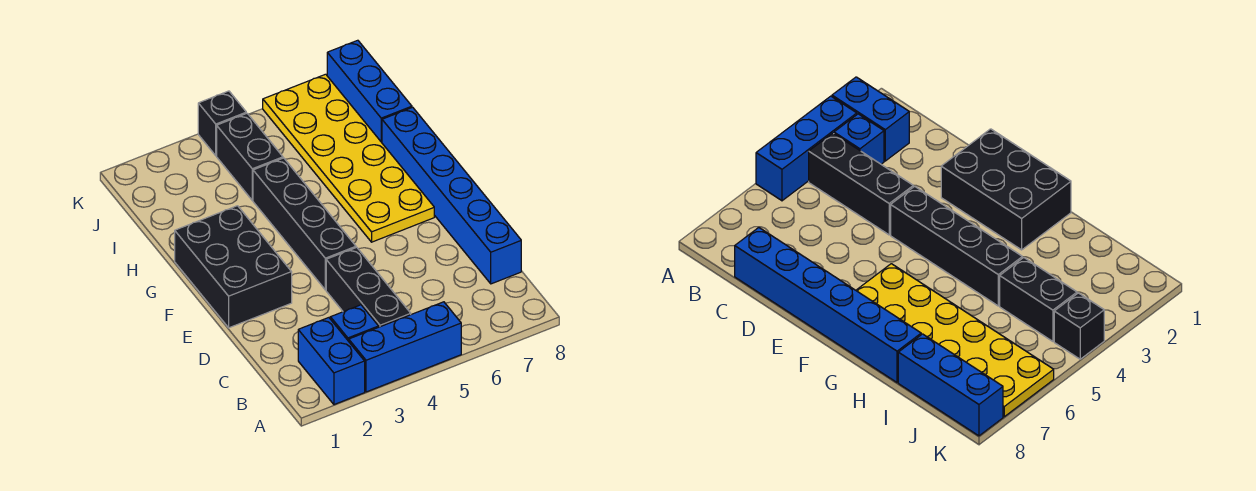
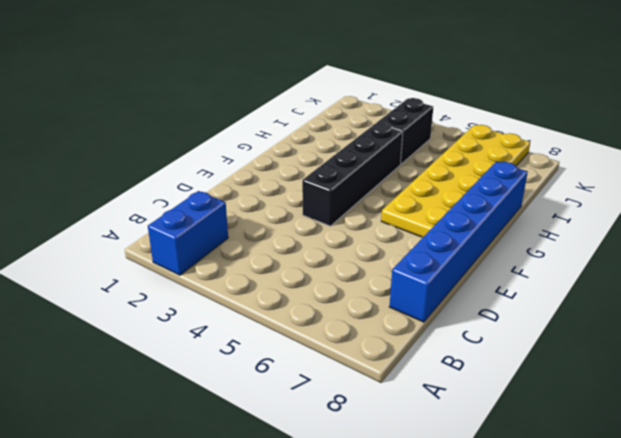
none -> blue brick A3:A5 level 1
none -> blue brick B3 level 1

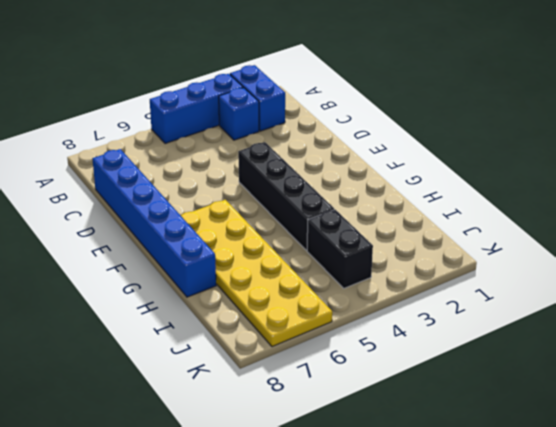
none -> black brick B4:D4 level 1
none -> black brick E1:G2 level 1

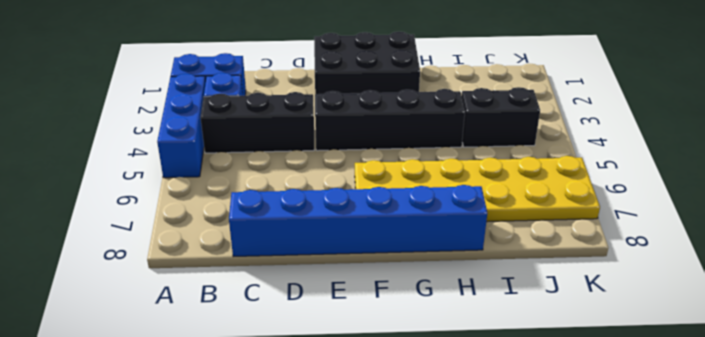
none -> blue brick I8:K8 level 1
none -> black brick K4 level 1

